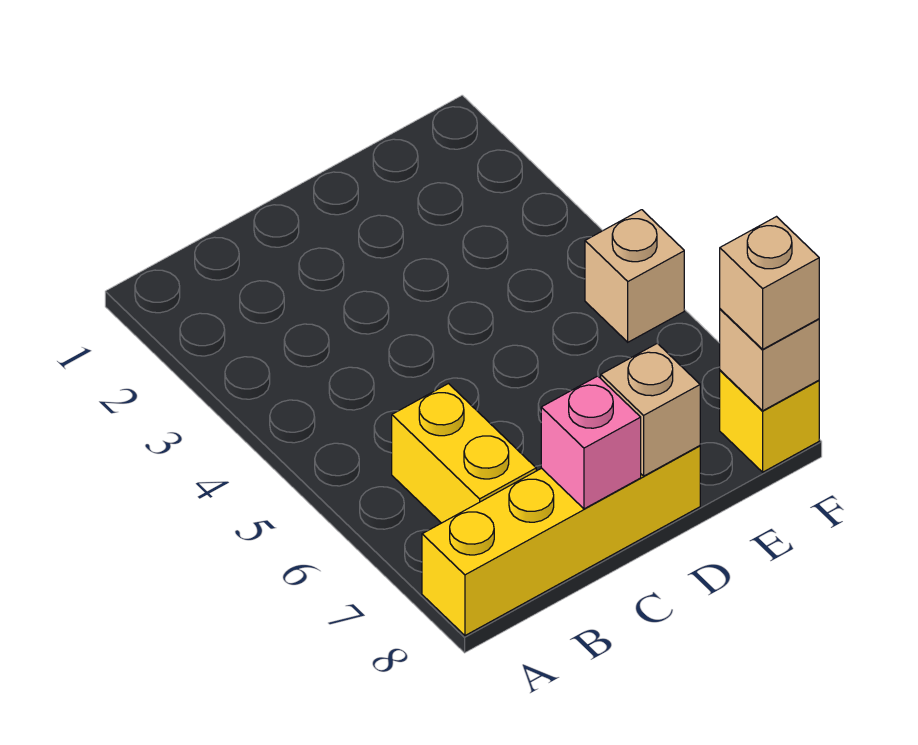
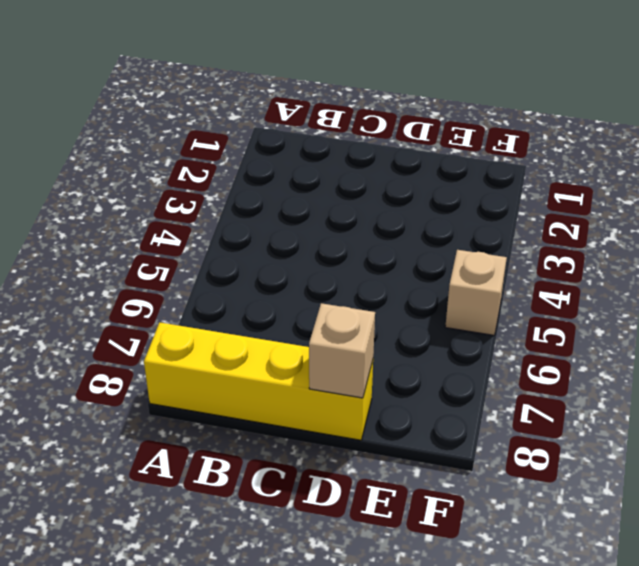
none -> yellow brick B6:B7 level 1
none -> yellow brick F8 level 1

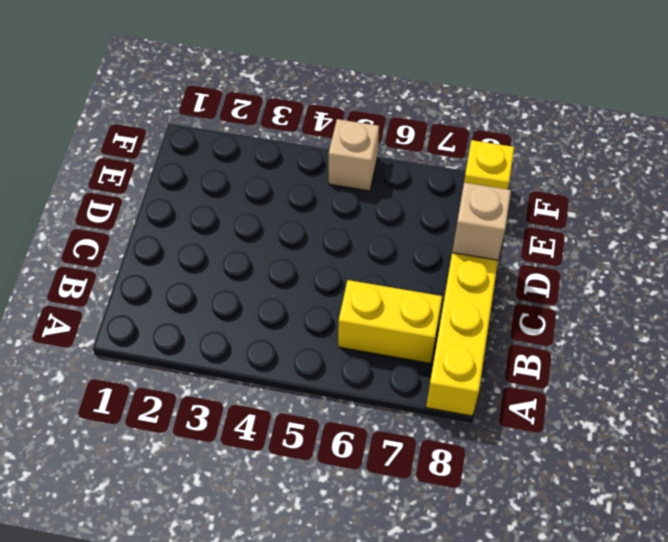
none -> pink brick C8 level 2
none -> tan brick F8 level 2

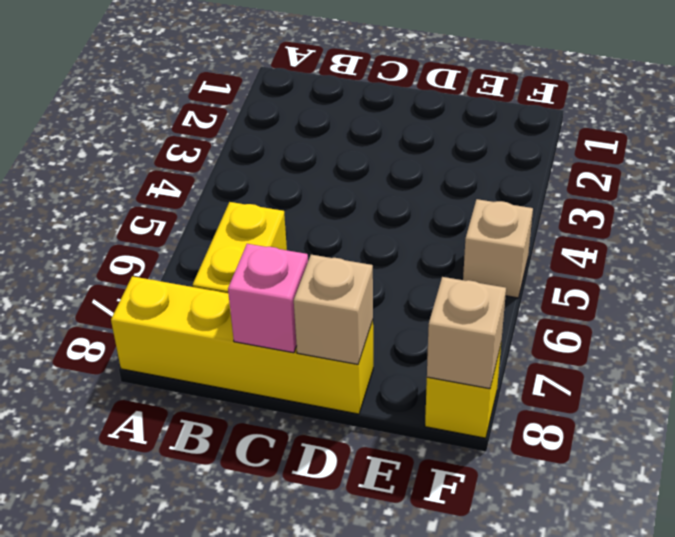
none -> tan brick F8 level 3

